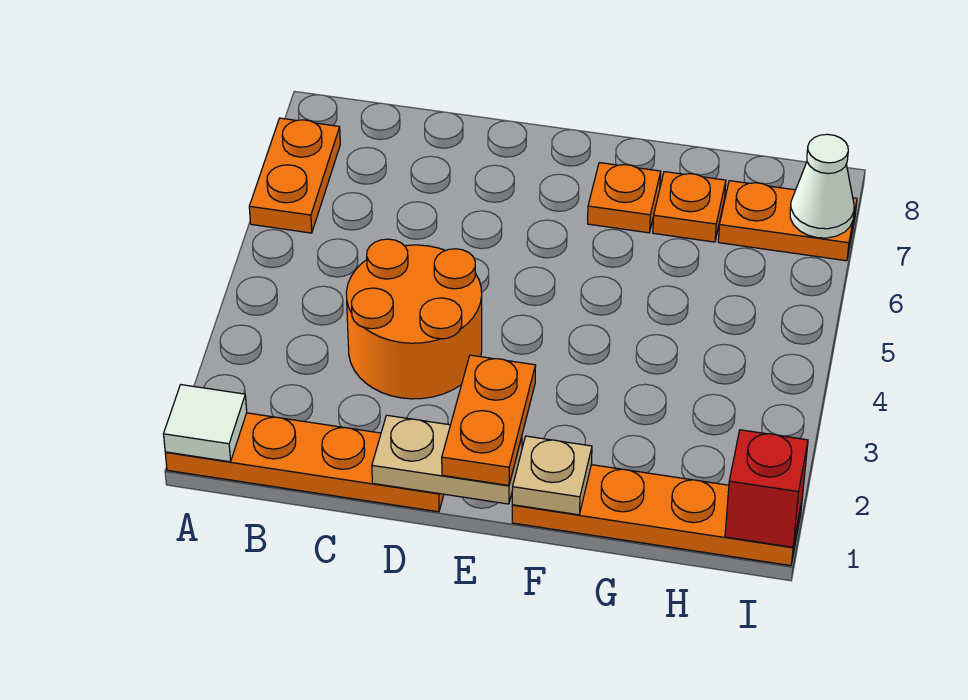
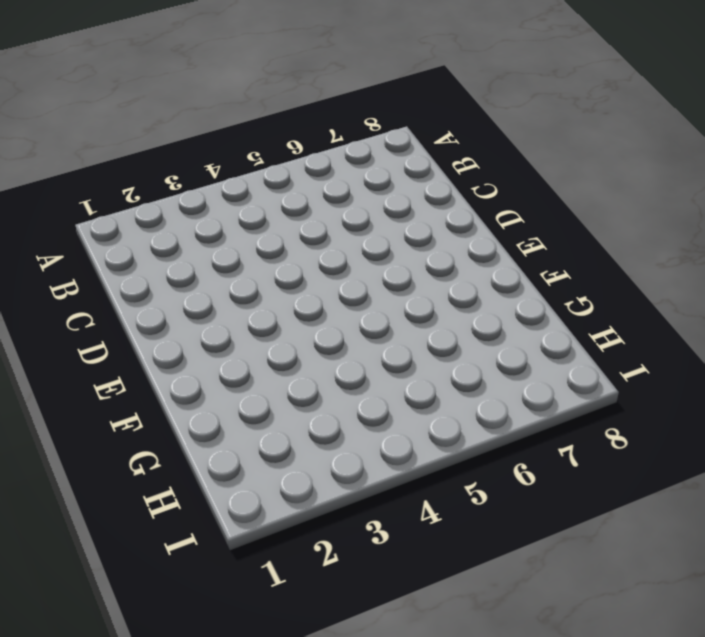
none -> orange plate A1:D1 level 1
none -> orange plate A6:A7 level 1
none -> orange round brick C3:D4 level 1

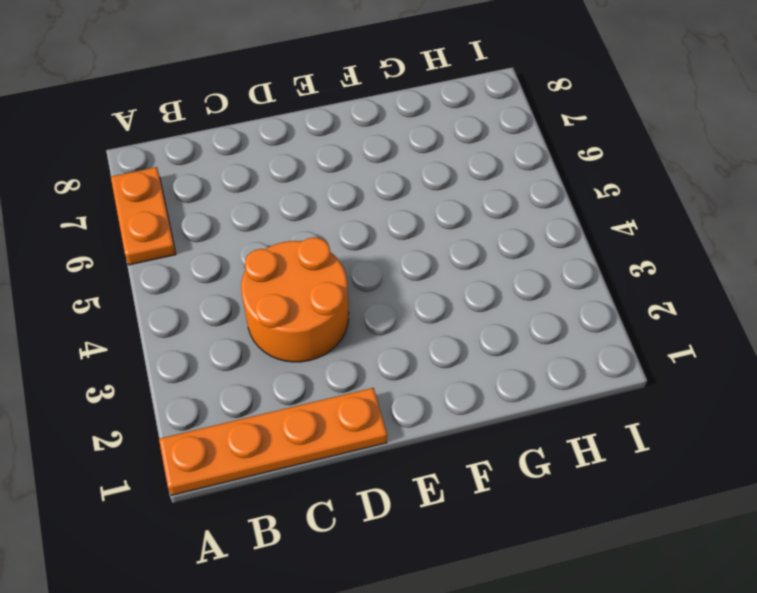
none -> orange plate F1:I1 level 1
none -> orange plate F7 level 1
none -> orange plate G7 level 1

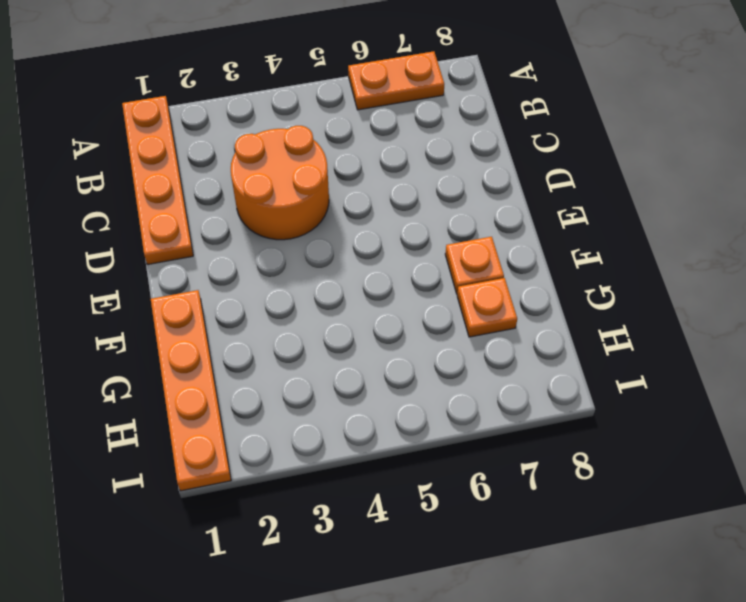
none -> orange plate H7:I7 level 1
none -> white tile A1 level 2
none -> tan plate D1:E1 level 2

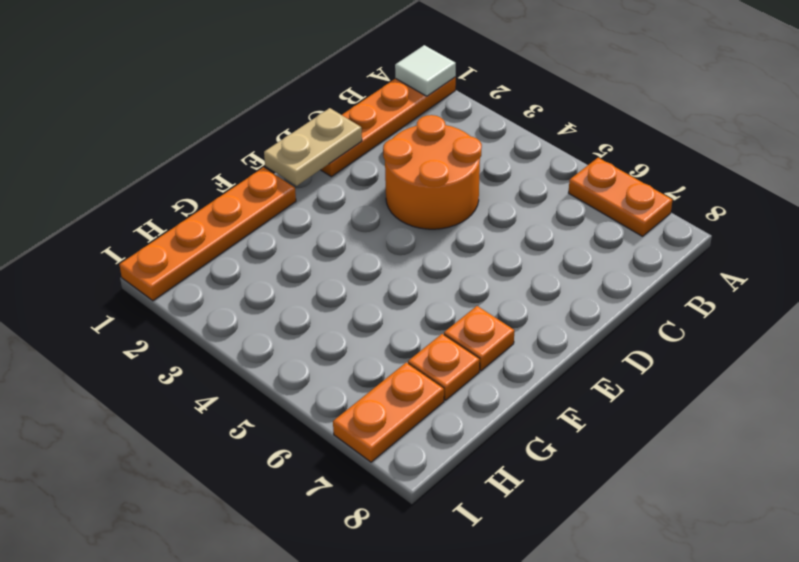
none -> tan plate F1 level 2
none -> red brick I1 level 2
none -> white cone I7 level 2

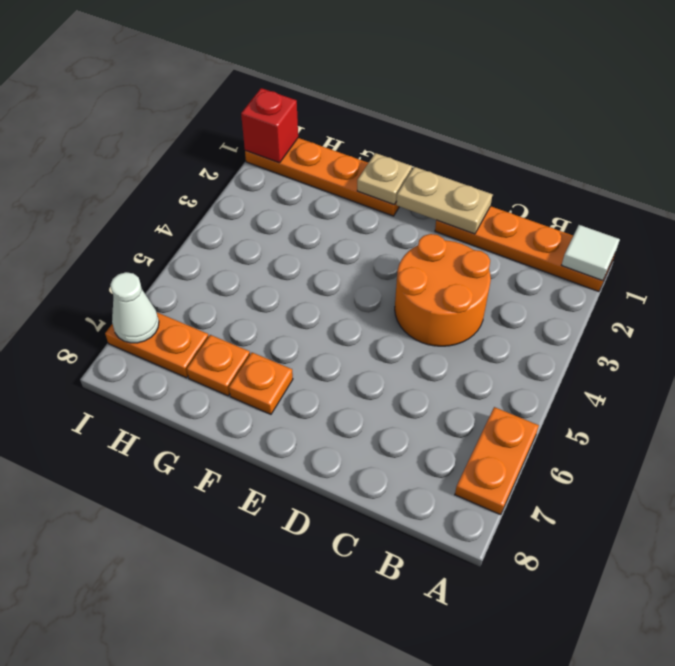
none -> orange plate E1:E2 level 3

